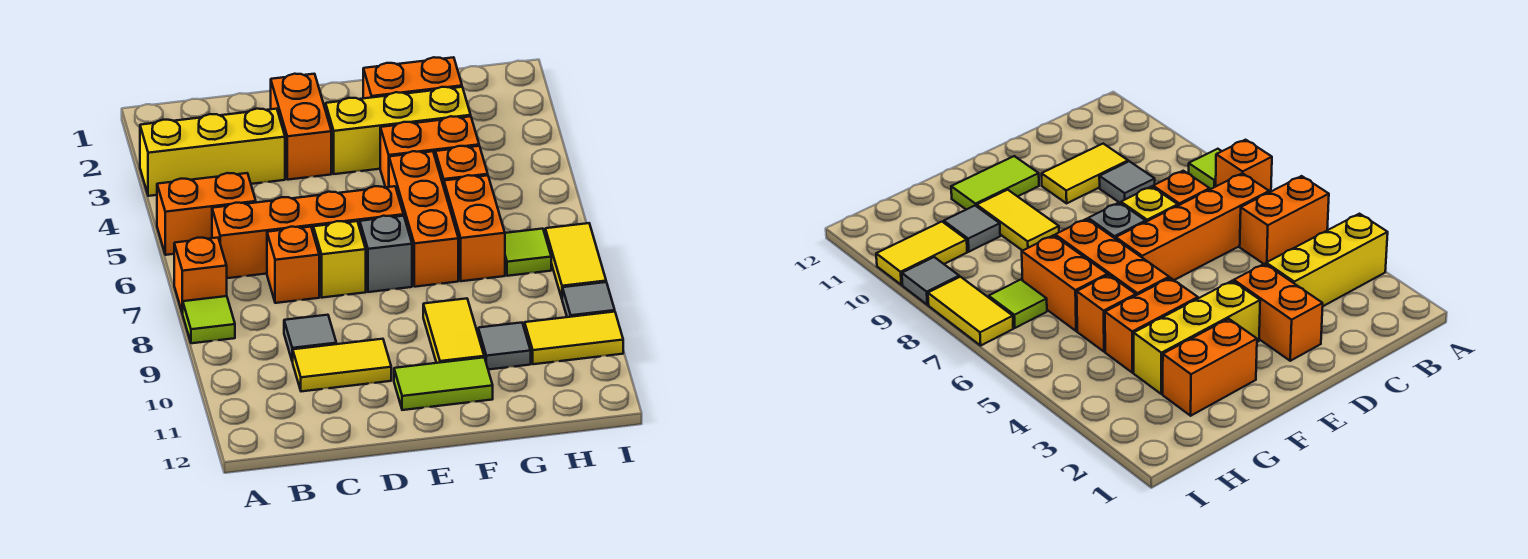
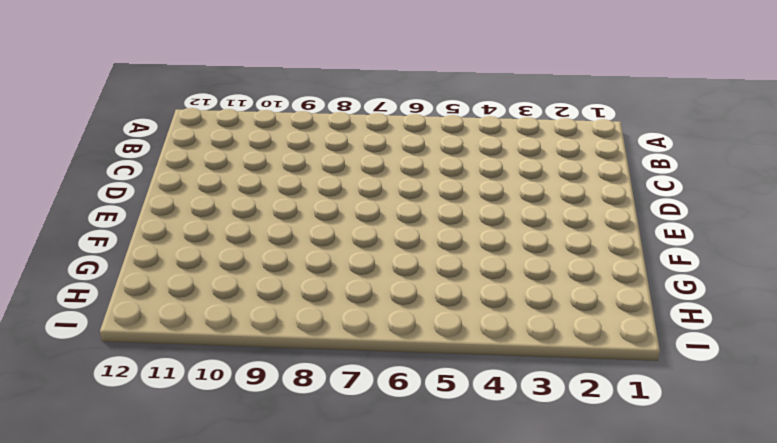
none -> yellow brick A3:C3 level 1
none -> orange brick A5:B5 level 1
none -> orange brick A7 level 1

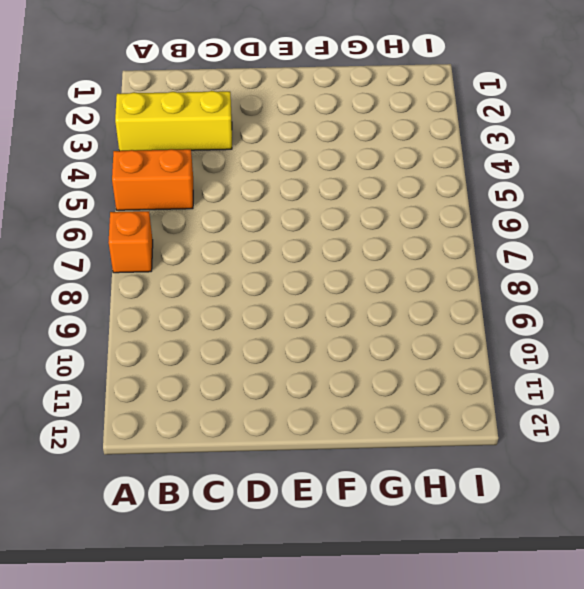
none -> lime tile A8 level 1
none -> orange brick B6:E6 level 1
none -> orange brick C7 level 1

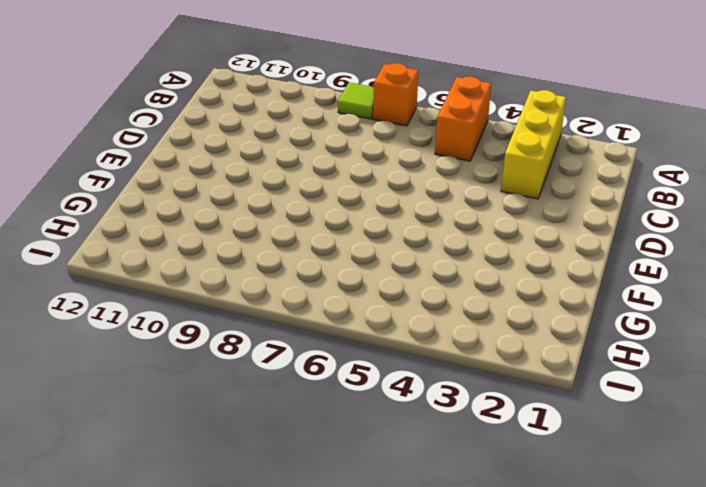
none -> orange brick B6:E6 level 1
none -> orange brick C7 level 1
none -> grey tile C9 level 1

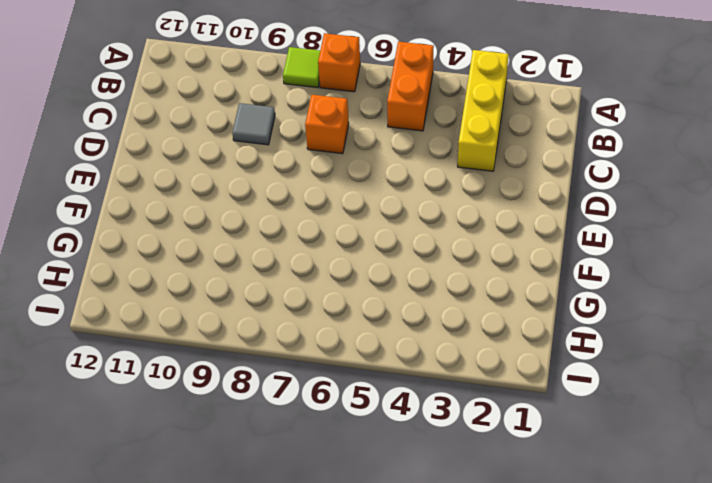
none -> orange brick B6:E6 level 1
none -> yellow tile C10:D10 level 1
none -> orange brick D2:D3 level 1

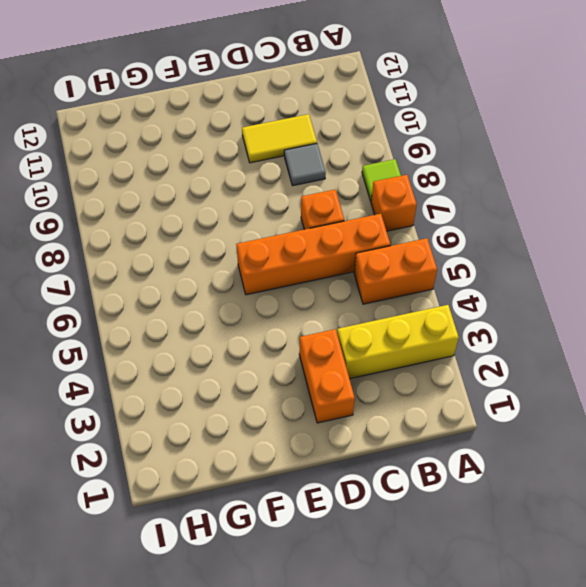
none -> yellow brick D7 level 1
none -> yellow brick E3:G3 level 1
none -> grey brick E7 level 1

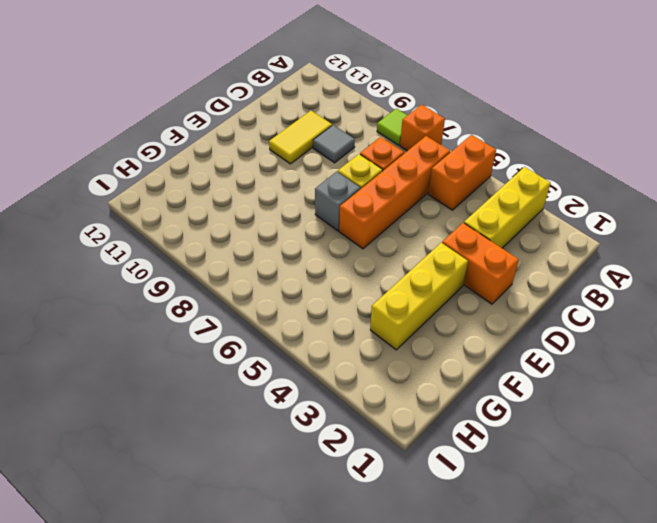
none -> lime tile E11:F11 level 1
none -> orange brick F2:G2 level 1
none -> orange brick F4:G4 level 1

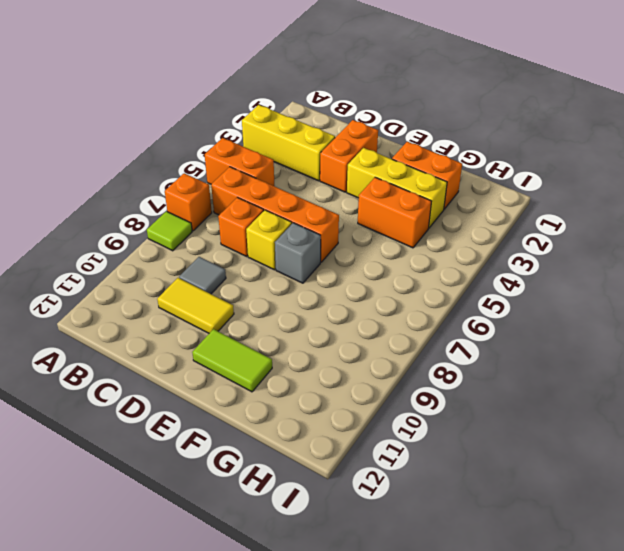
none -> orange brick F5:F7 level 1
none -> yellow tile F9:F10 level 1
none -> orange brick G5 level 1

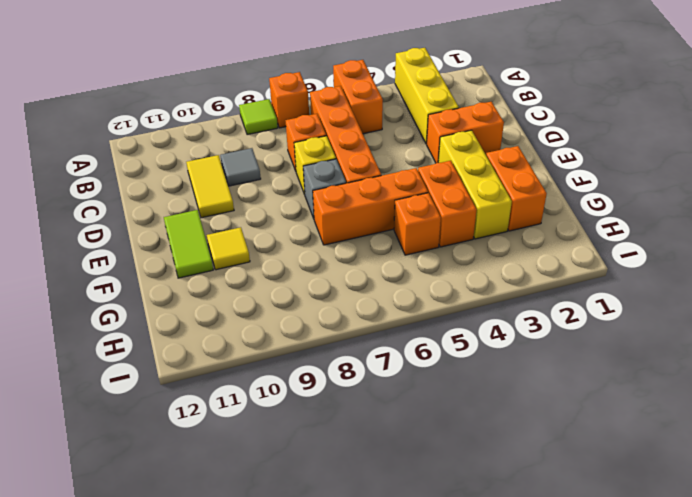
yellow tile F10 level 1 -> yellow tile F9:F10 level 1
none -> orange brick G6:G7 level 1
none -> grey tile G10 level 1
none -> lime tile H7 level 1

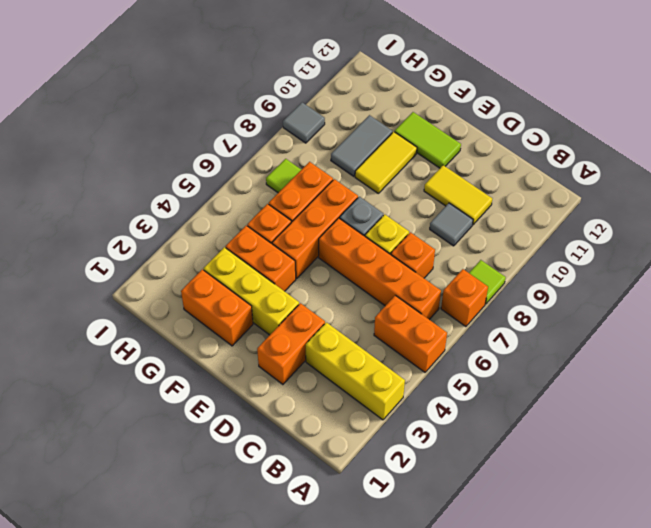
grey tile G9:G10 level 1 -> grey tile G10 level 1
none -> yellow tile H10:I10 level 1
none -> yellow tile I7:I8 level 1

